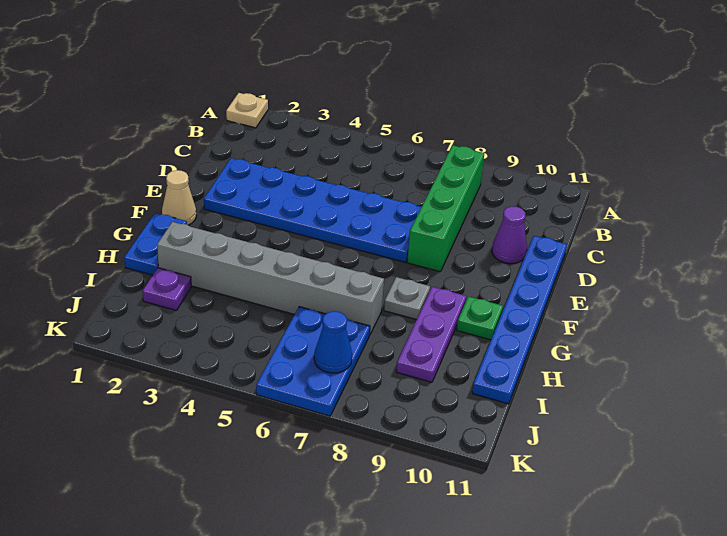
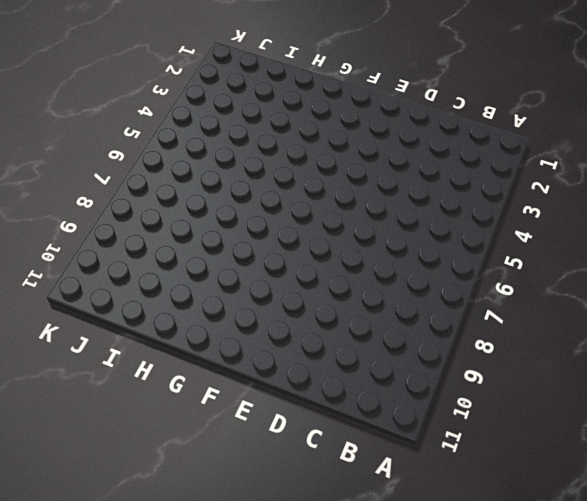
none -> tan plate A1 level 1
none -> green brick B8:E8 level 1
none -> blue plate D2:E7 level 1

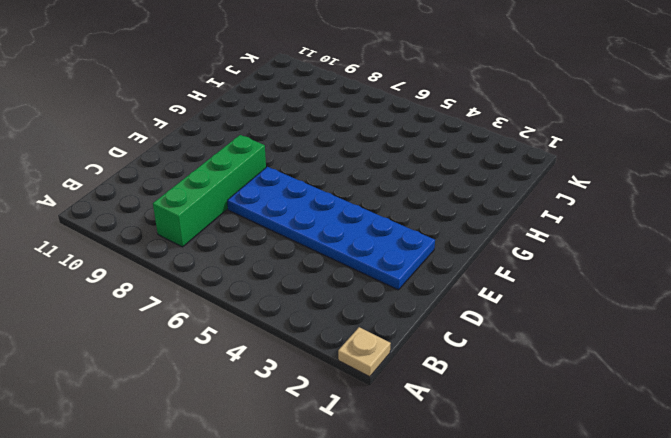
none -> purple cone D10 level 1
none -> blue plate D11:I11 level 1
none -> tan cone F1 level 1

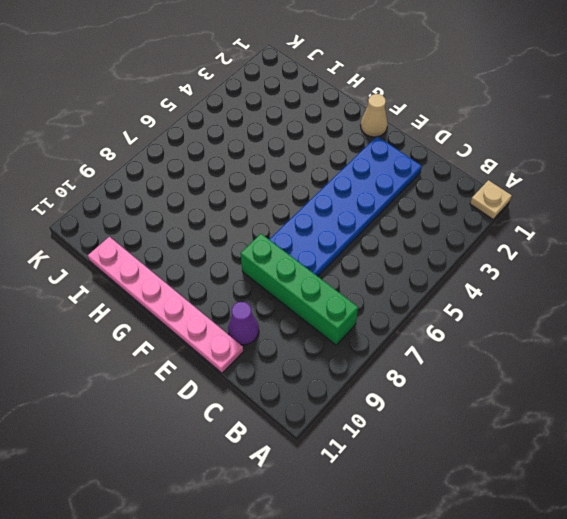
pink plate D11:I11 level 1 -> blue plate D11:I11 level 1
none -> blue plate G1:H1 level 1
none -> grey plate G8 level 1
none -> purple plate G9:I9 level 1

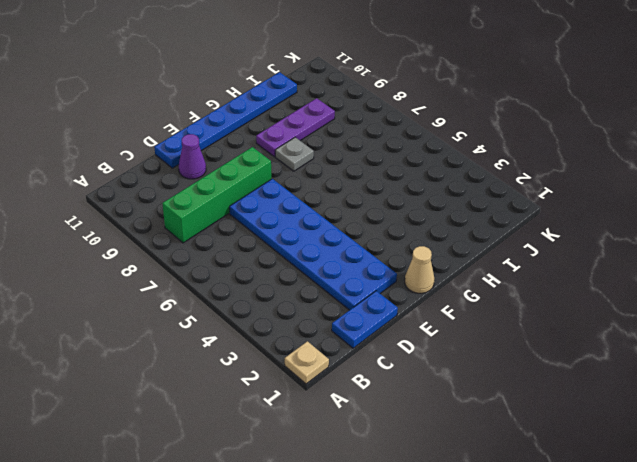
blue plate C1:D1 level 1 -> blue plate G1:H1 level 1
none -> green plate G10 level 1
none -> grey brick H2:H7 level 1
none -> purple plate I2 level 1

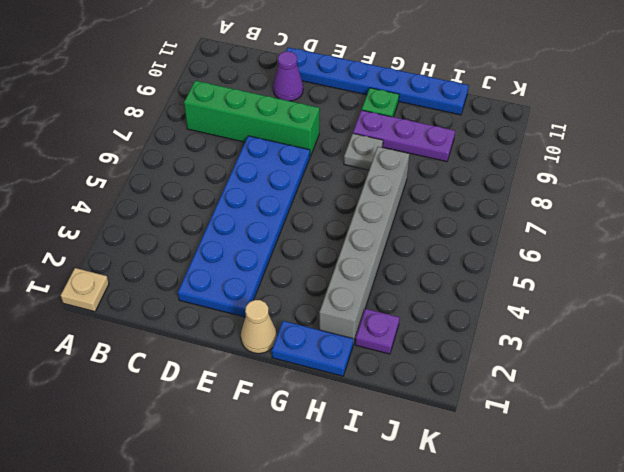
none -> blue plate I6:K7 level 1
none -> blue cone J7 level 2

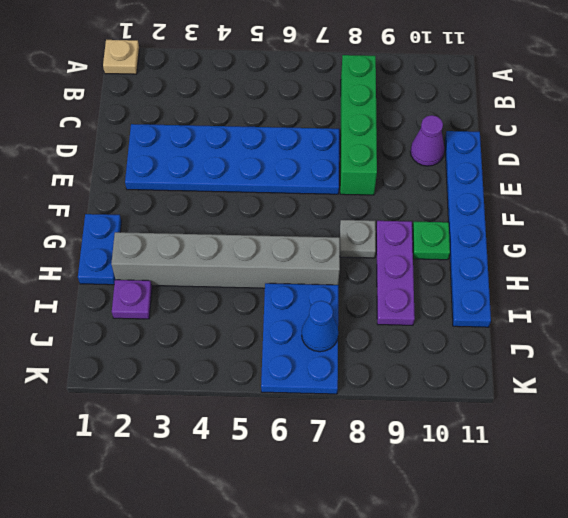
none -> tan cone F1 level 1

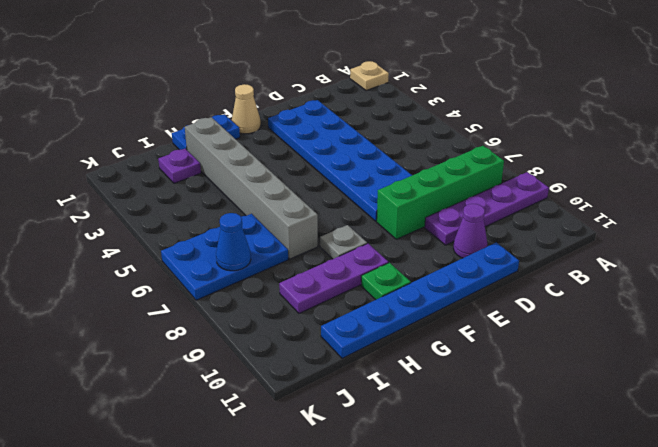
purple plate A9:D9 level 1 -> none

